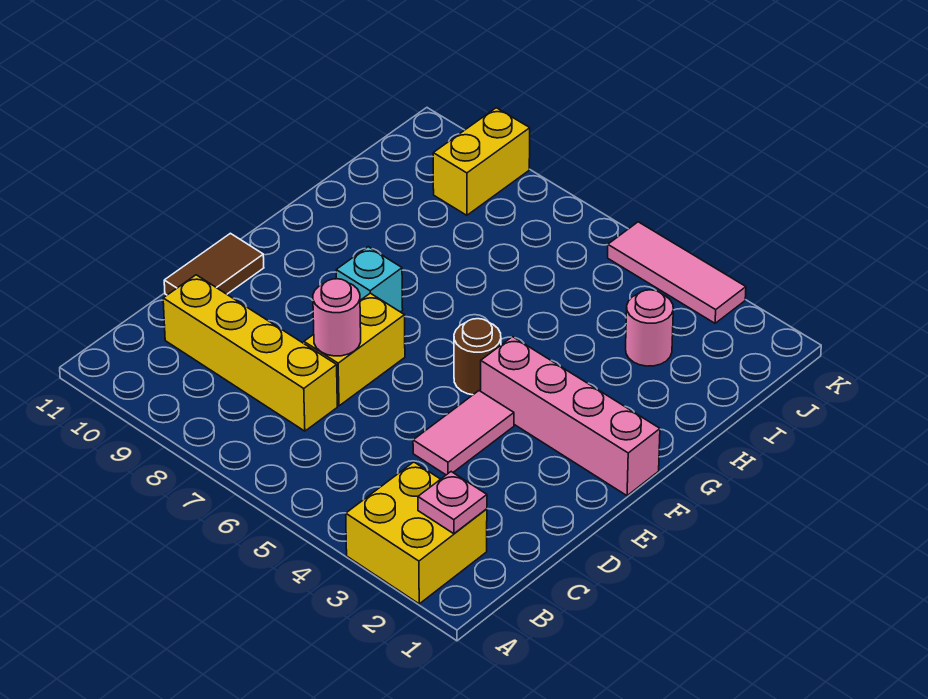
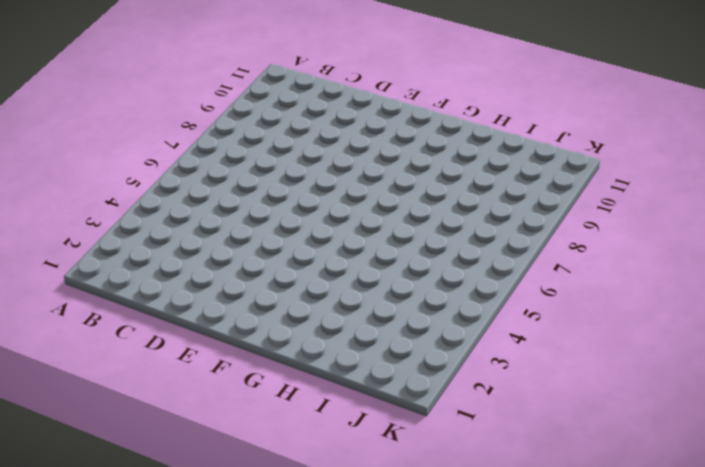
none -> yellow brick A2:B3 level 1
none -> yellow brick C7:C10 level 1
none -> pink tile D4:E4 level 1

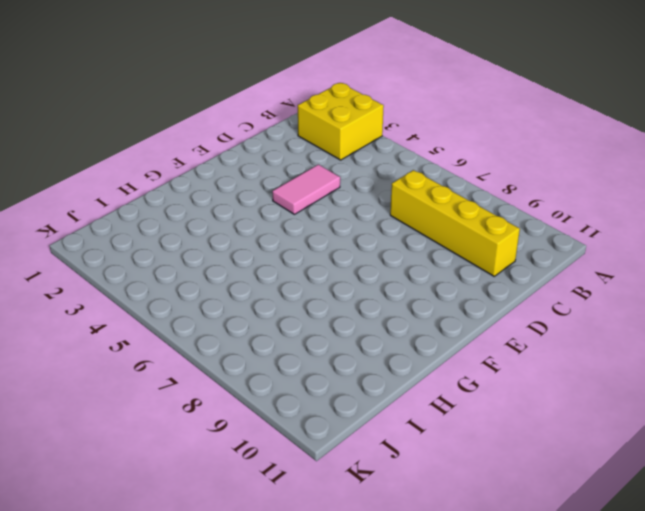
none -> yellow brick D7:E7 level 1
none -> brown tile D11:E11 level 1
none -> pink brick F1:F4 level 1

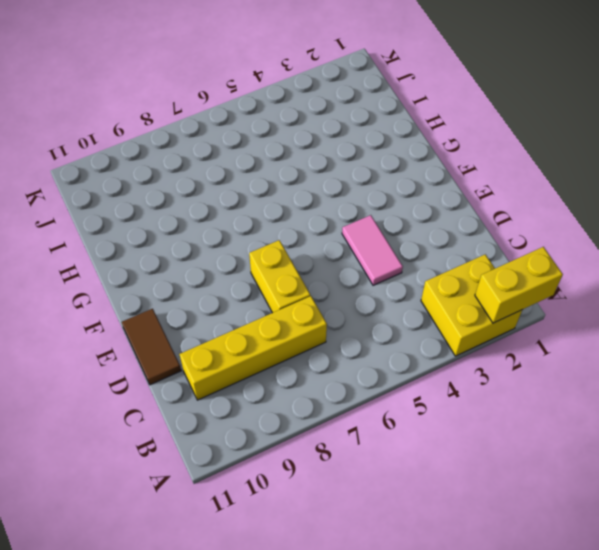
yellow brick A1:A2 level 2 -> yellow brick J9:K9 level 1
none -> pink brick F1:F4 level 1
none -> brown round brick F5 level 1
none -> cyan brick F8 level 1

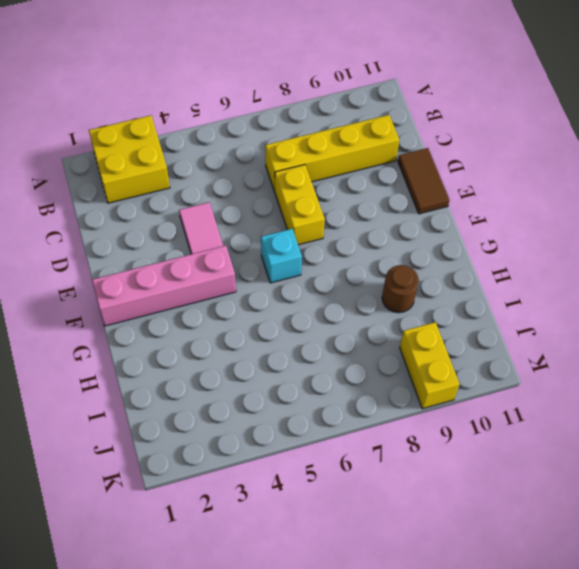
cyan brick F6 level 1 -> cyan brick F8 level 1
brown round brick H9 level 1 -> brown round brick F5 level 1
none -> pink round brick I3 level 1
none -> pink tile K3:K5 level 1
none -> pink plate B2 level 2

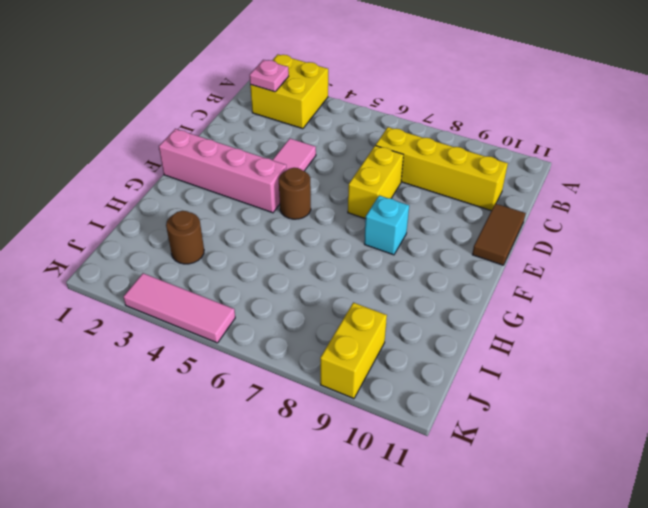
brown round brick I3 level 1 -> pink round brick I3 level 1
none -> pink round brick D7 level 2

